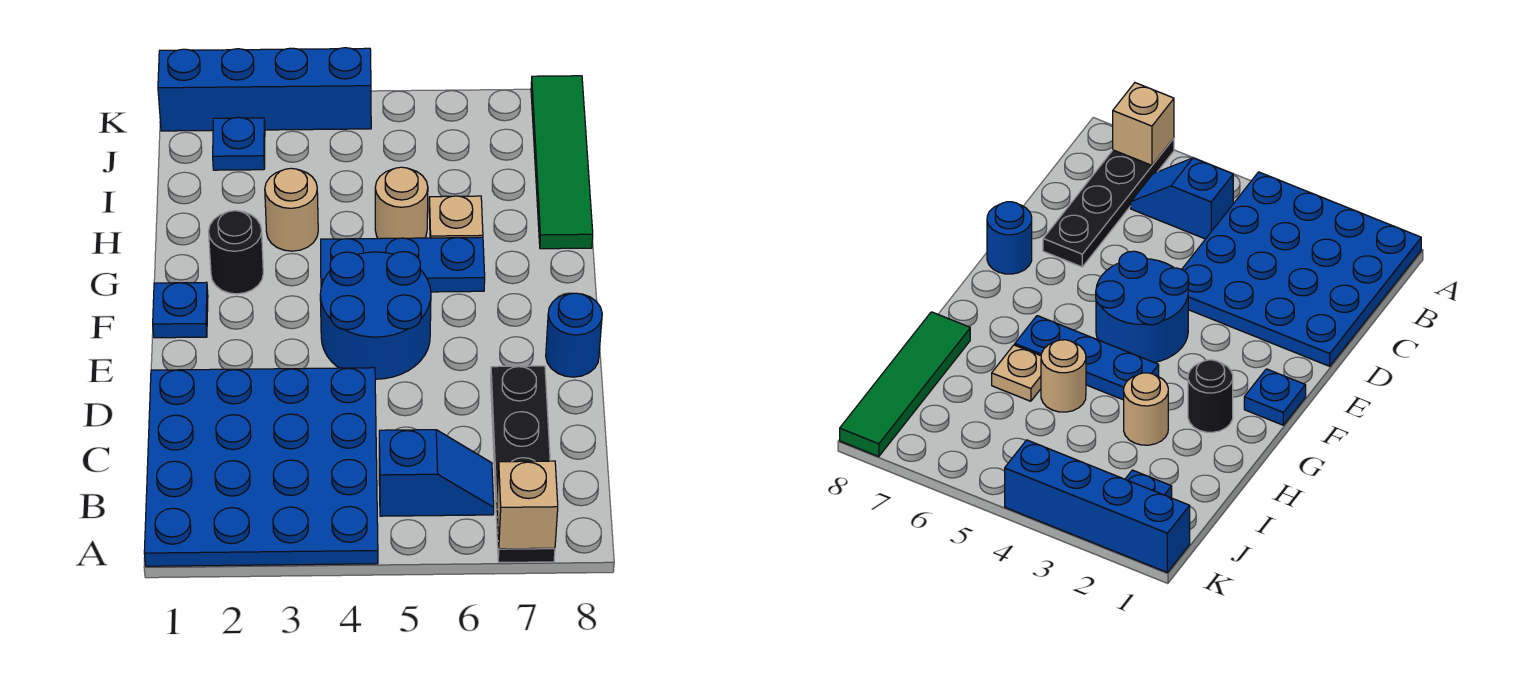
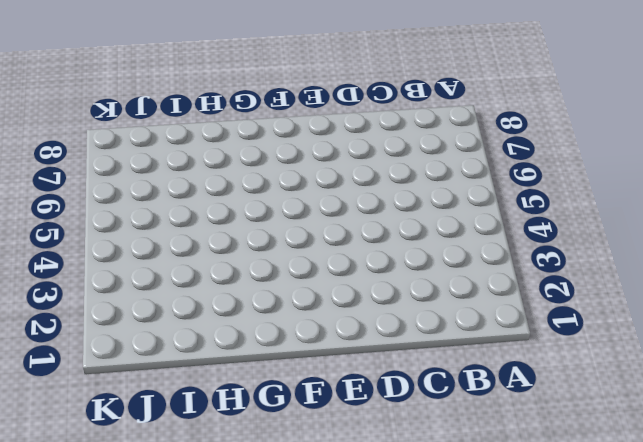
none -> blue plate A1:D4 level 1
none -> black plate A7:D7 level 1
none -> blue slope B5:B6 level 1 top 5

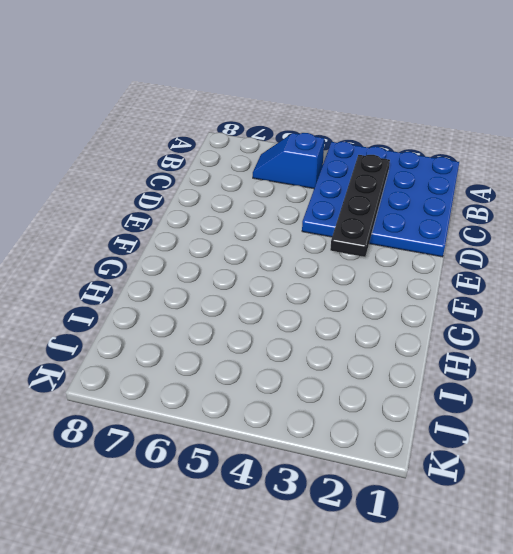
black plate B3:E3 level 2 -> black plate A7:D7 level 1
none -> blue round brick E4:F5 level 1
none -> blue round brick E8 level 1
none -> blue plate F1 level 1

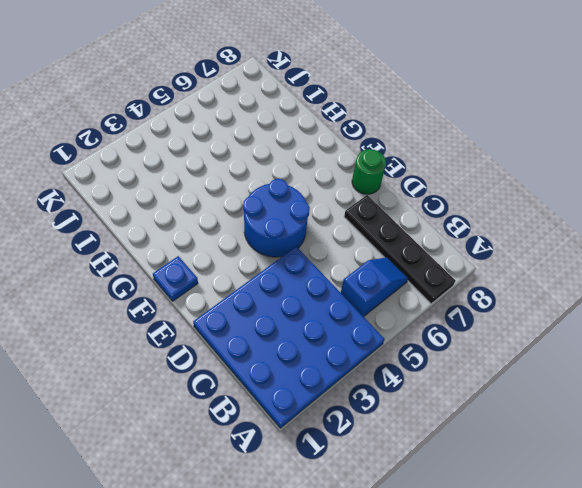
green round brick E8 level 1 -> blue round brick E8 level 1
none -> black round brick G2 level 1
none -> blue plate G4:G6 level 1
none -> tan round brick H3 level 1

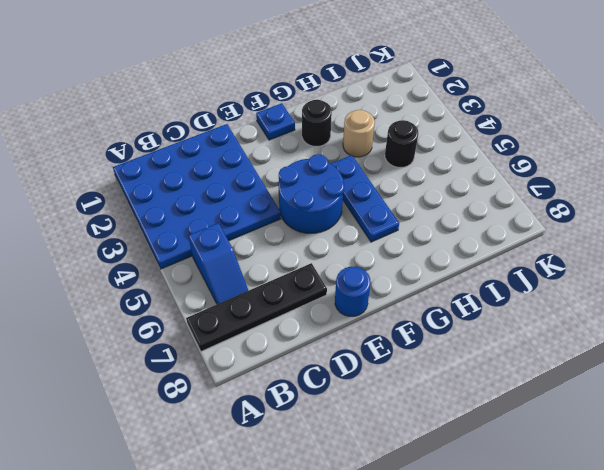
black round brick I4 level 1 -> none
none -> tan round brick H5 level 1
none -> tan plate H6 level 1
none -> green tile H8:K8 level 1

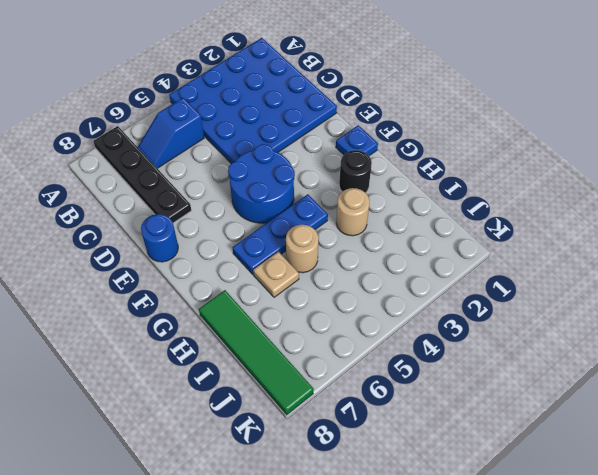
none -> blue plate J2 level 1
none -> blue brick K1:K4 level 1
none -> tan brick A7 level 2

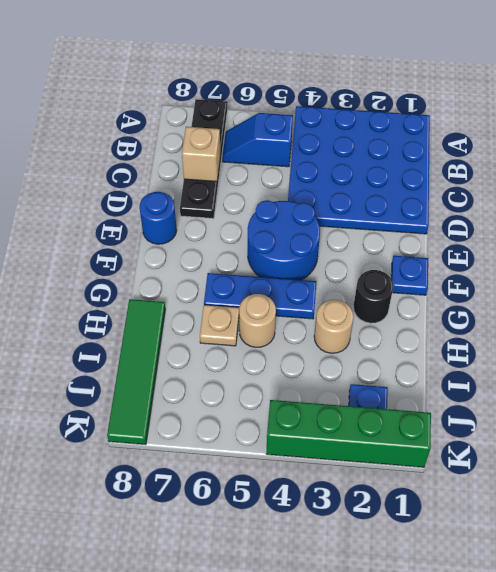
tan brick C7 level 2 -> tan brick A7 level 2
green brick K1:K4 level 1 -> blue brick K1:K4 level 1

